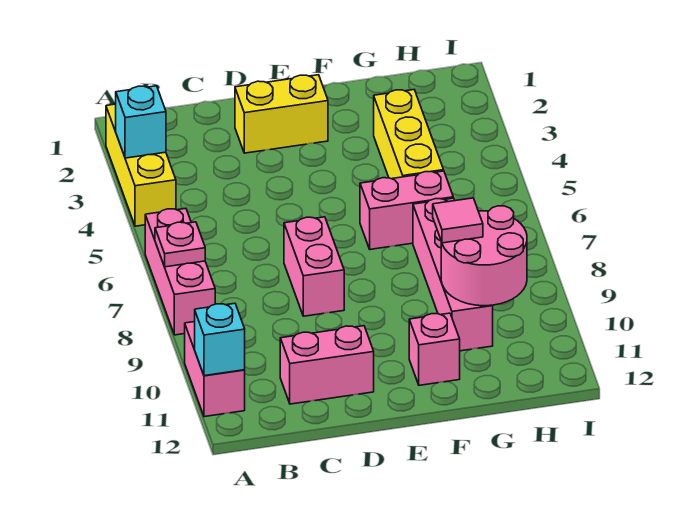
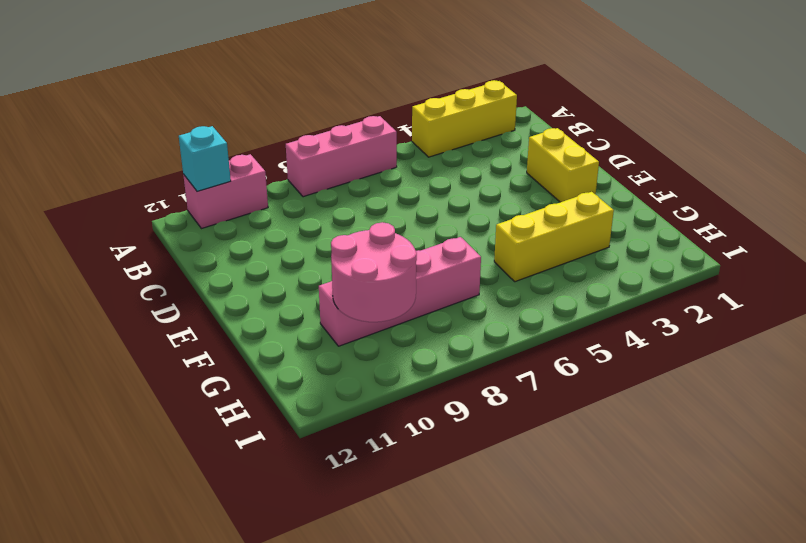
none -> pink brick C11:D11 level 1
none -> pink brick D7:D8 level 1
none -> pink brick F6:G6 level 1

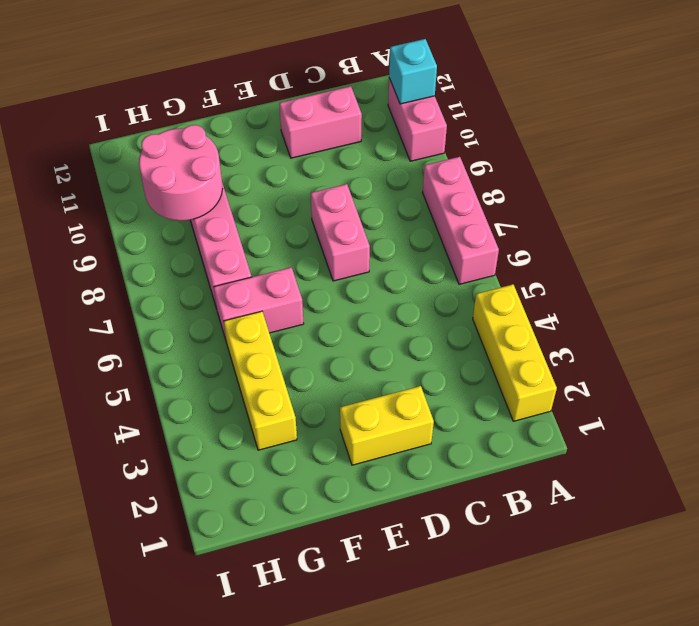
none -> pink brick F11 level 1
none -> cyan brick A3 level 2
none -> pink plate A7 level 2

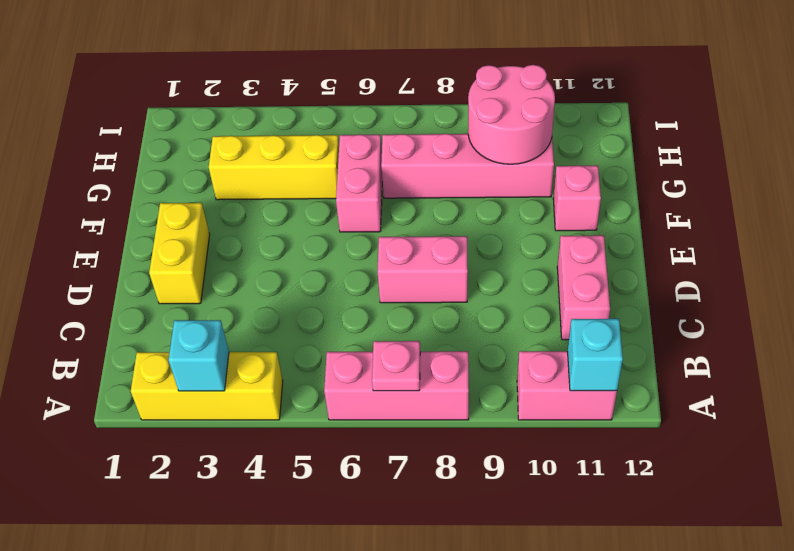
none -> pink tile G9 level 3

